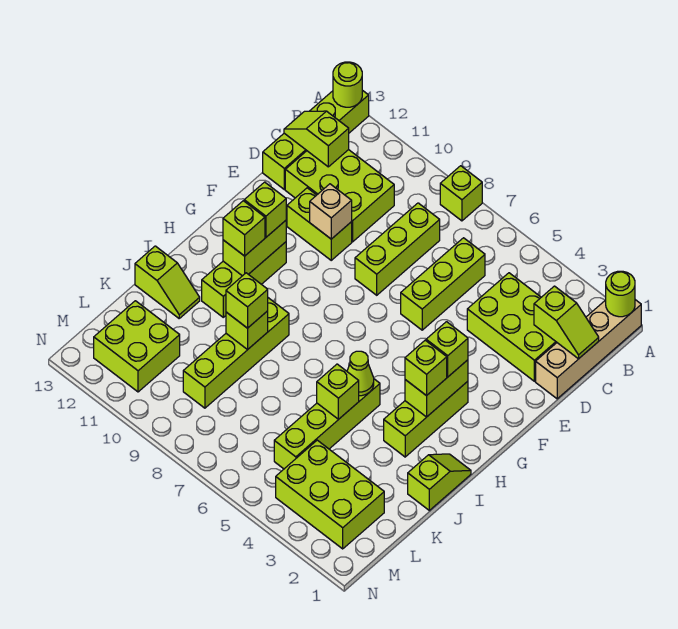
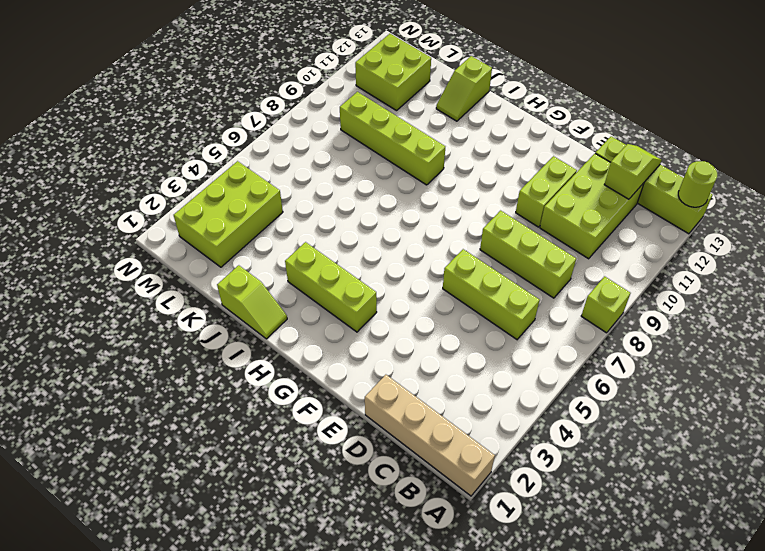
none -> lime brick C2:D4 level 1
none -> lime brick G11:I11 level 1
none -> lime brick I5:L5 level 1
none -> lime round brick A1 level 2

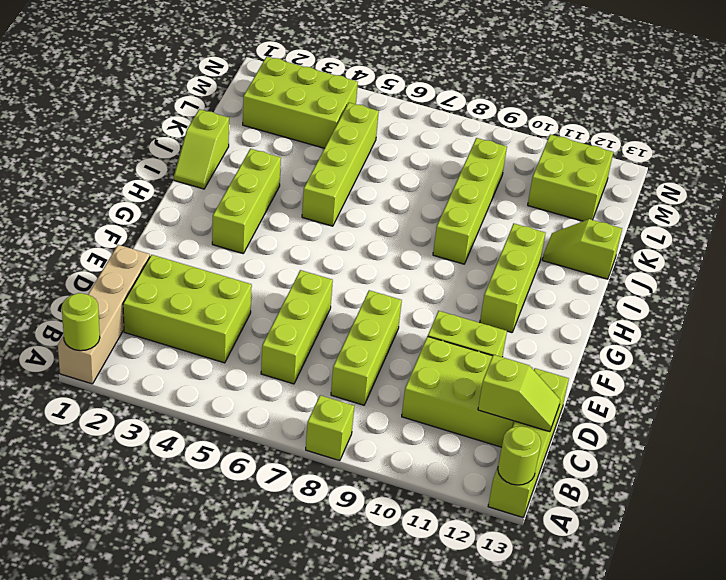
none -> lime slope C1:C2 level 2 top 2
none -> tan brick E10 level 2
none -> lime brick G3:H3 level 2
none -> lime brick G11:H11 level 2

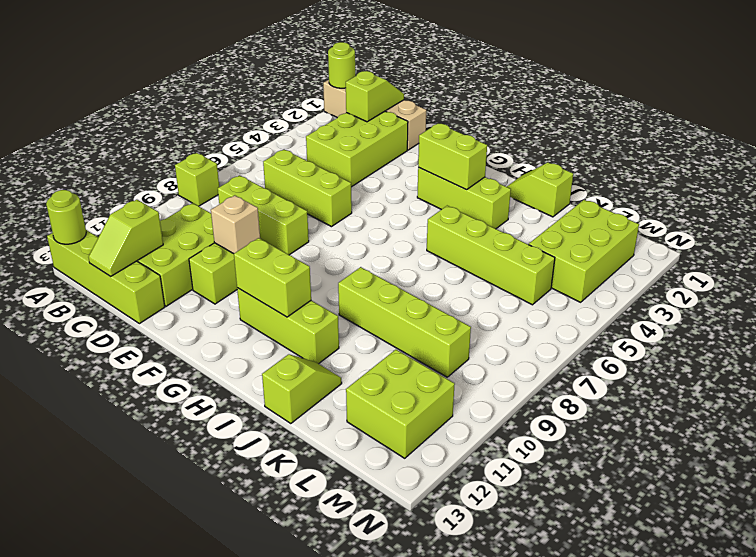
none -> lime cone I5 level 2
none -> lime brick J5 level 2
none -> lime brick J9 level 2
none -> lime brick G3 level 3

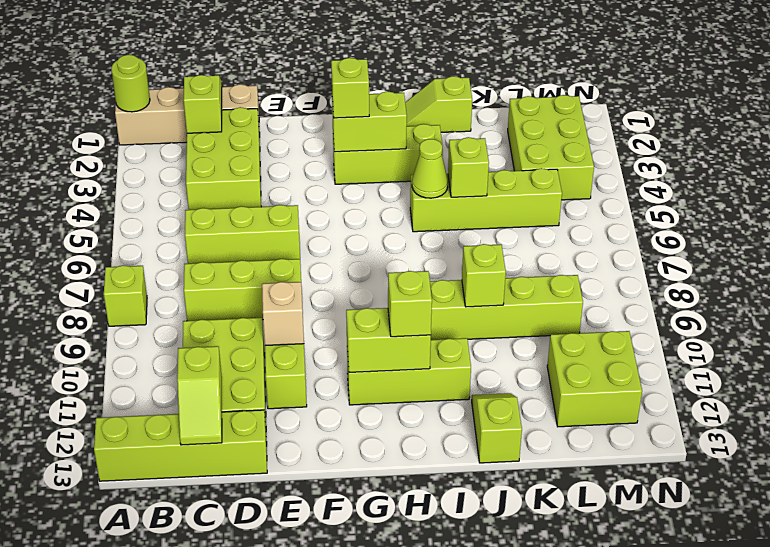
none -> lime round brick A13 level 2
none -> lime brick G11 level 3
none -> lime brick H3 level 3
none -> lime brick J9 level 3

